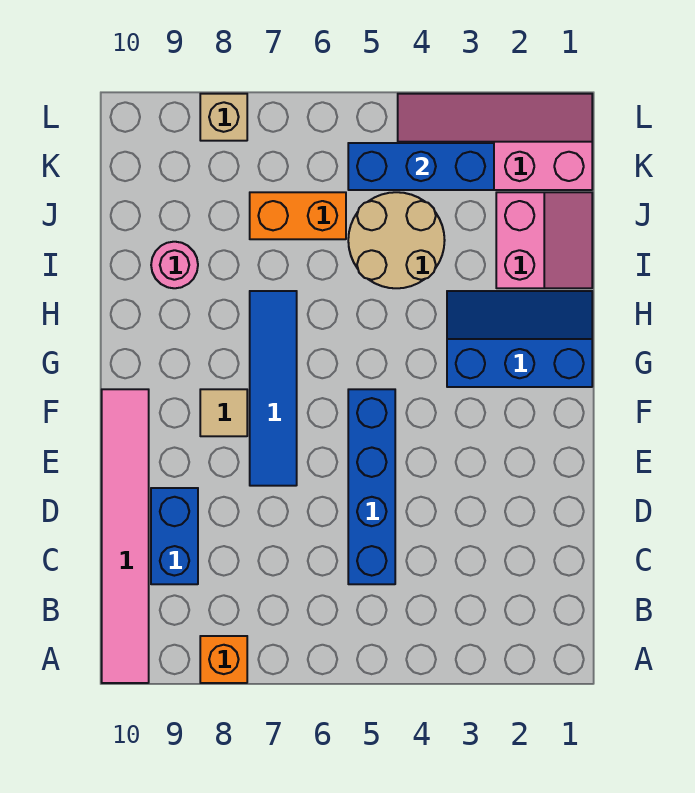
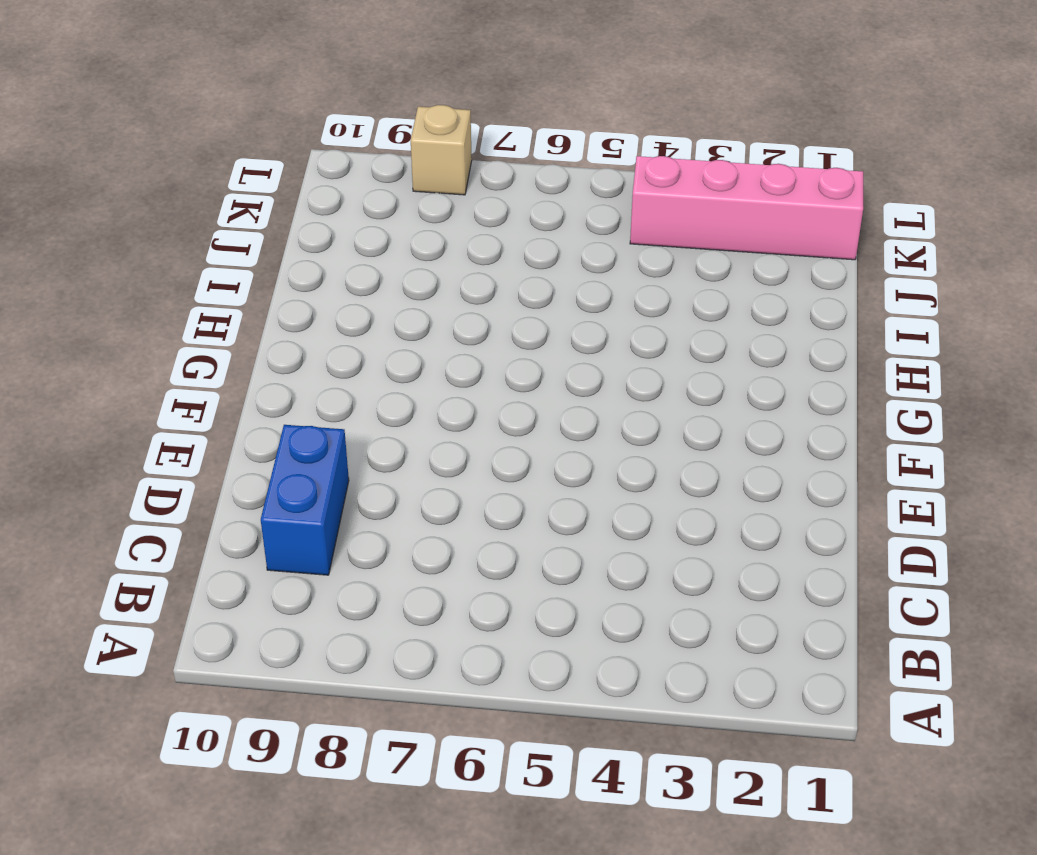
none -> orange brick A8 level 1
none -> pink tile A10:F10 level 1
none -> blue brick C5:F5 level 1

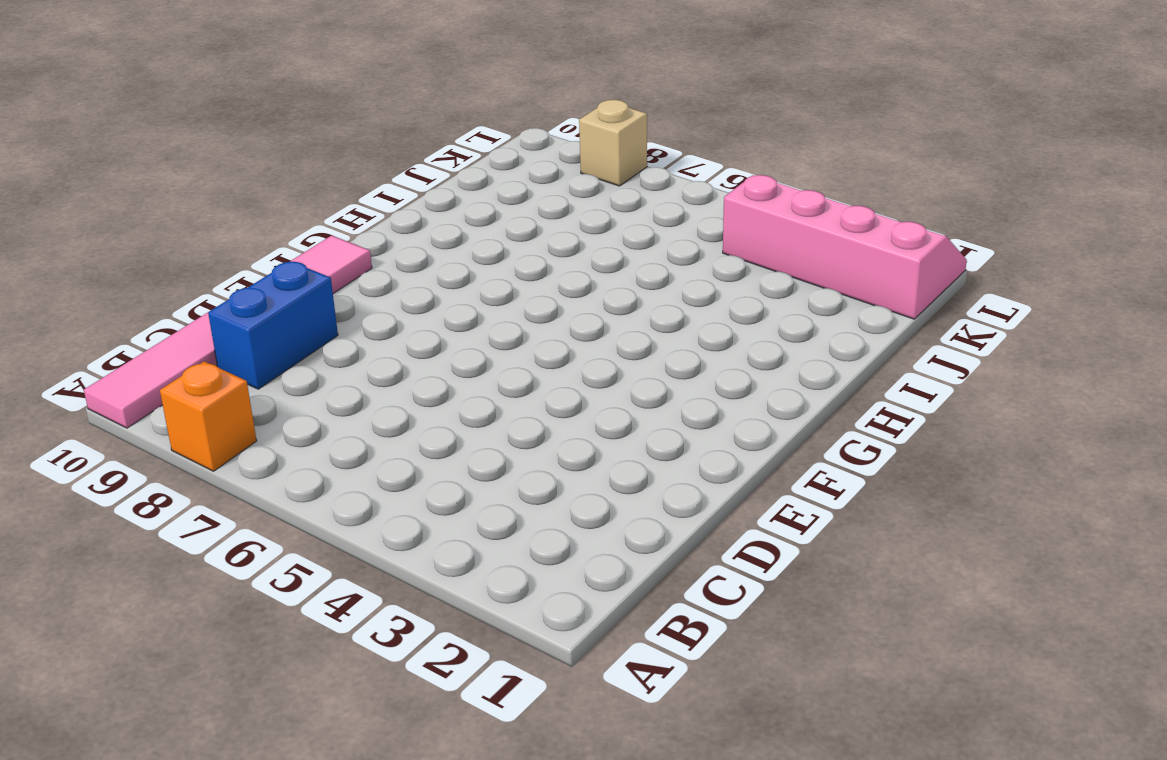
none -> blue brick C5:F5 level 1
none -> blue tile E7:H7 level 1
none -> tan tile F8 level 1

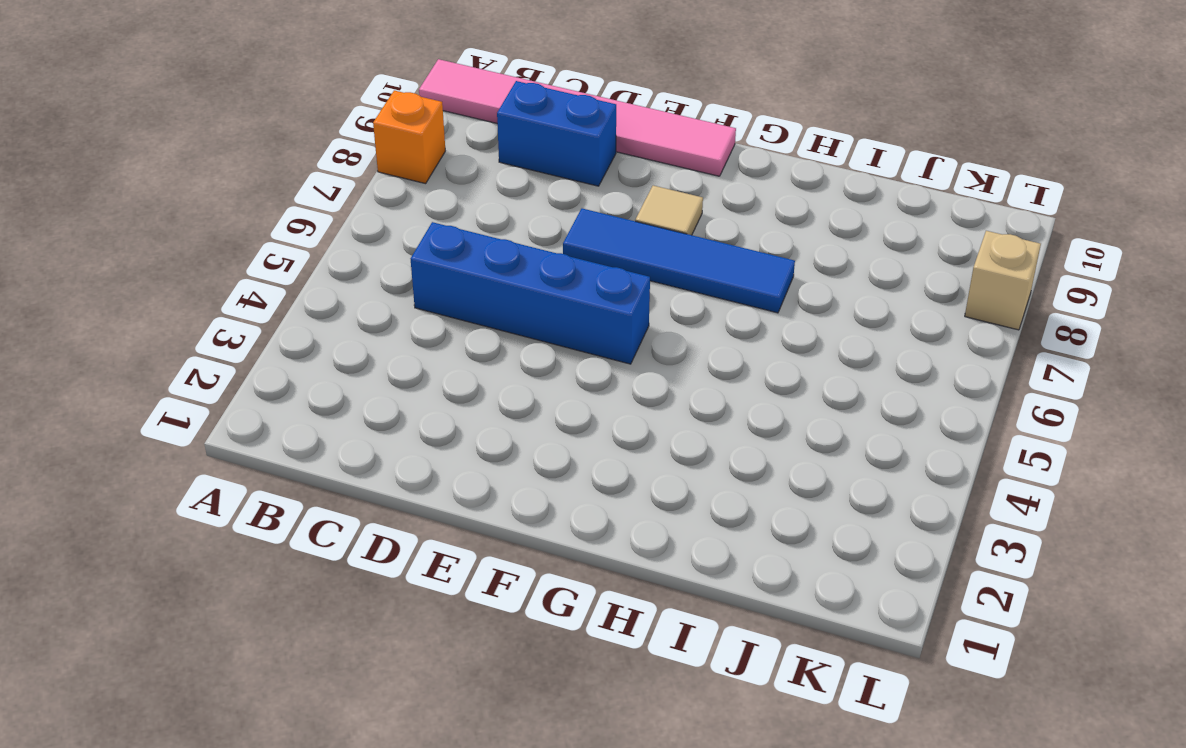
none -> blue slope G1:H3 level 1 top G
none -> pink slope I1:J2 level 1 top 2
none -> tan round brick I4:J5 level 1

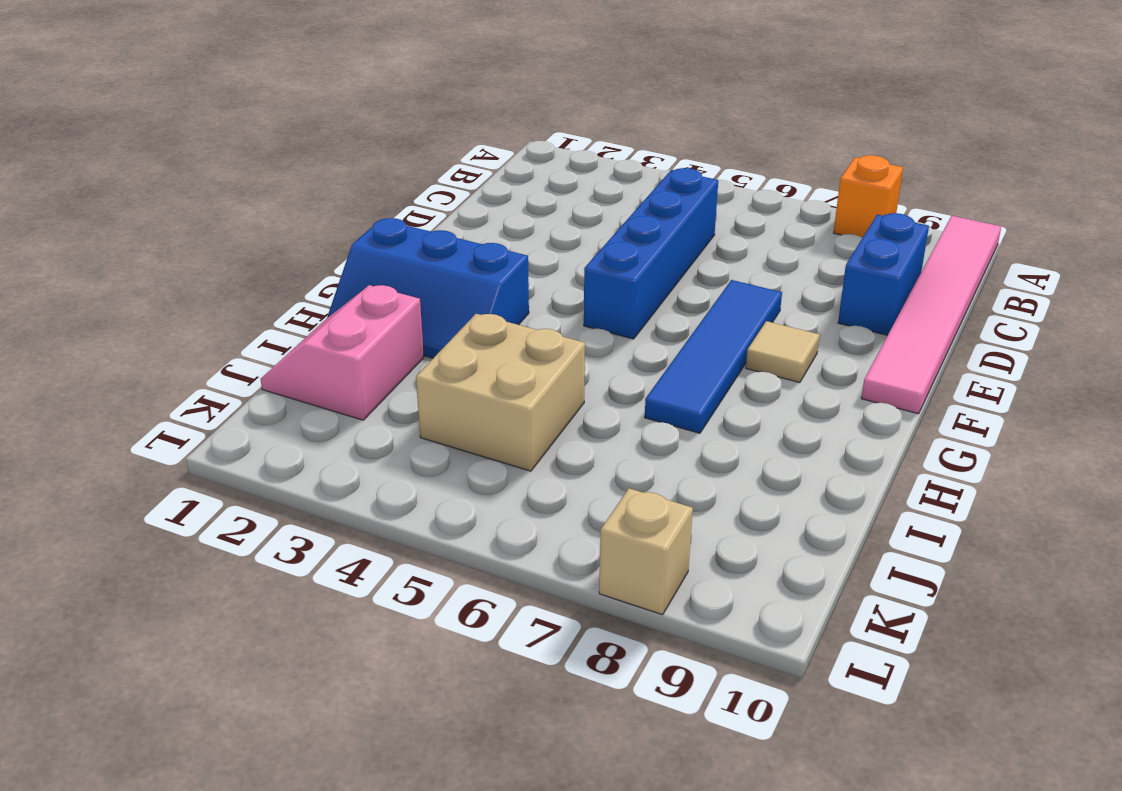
tan brick I4:J5 level 1 -> tan round brick I4:J5 level 1
none -> pink round brick I9 level 1
none -> orange brick J6:J7 level 1
none -> pink slope K1:L4 level 1 top K

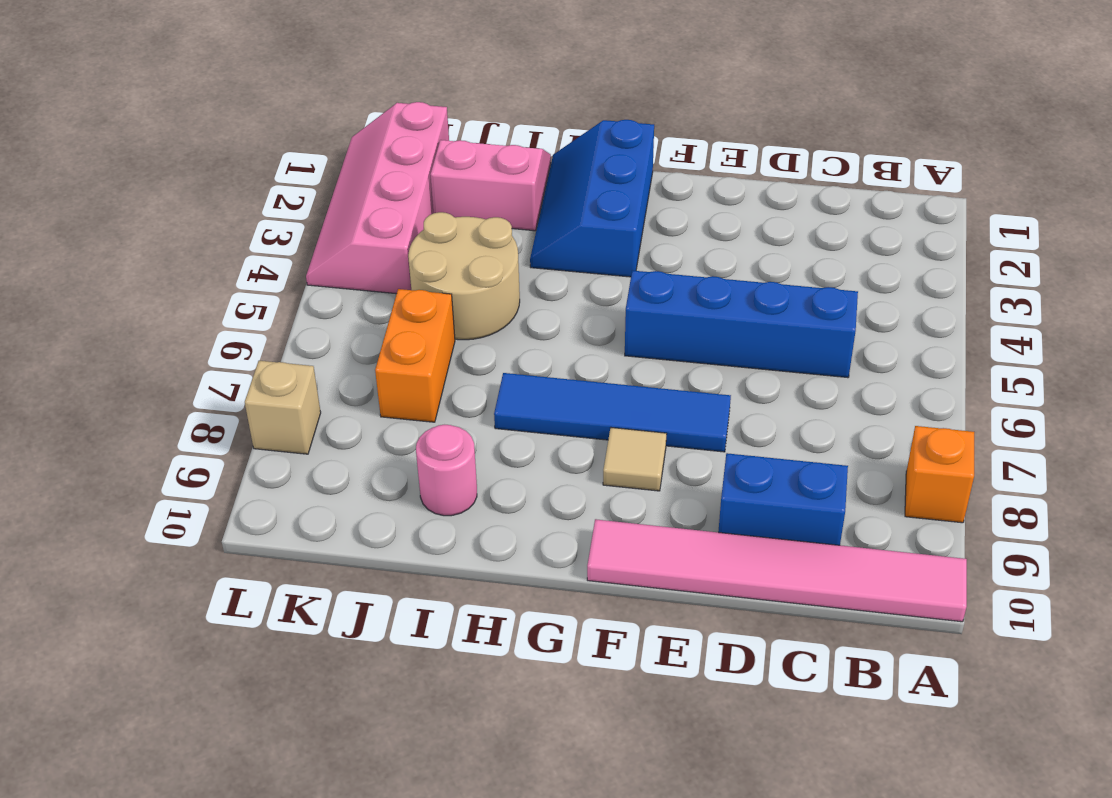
none -> blue brick K3:K5 level 2

